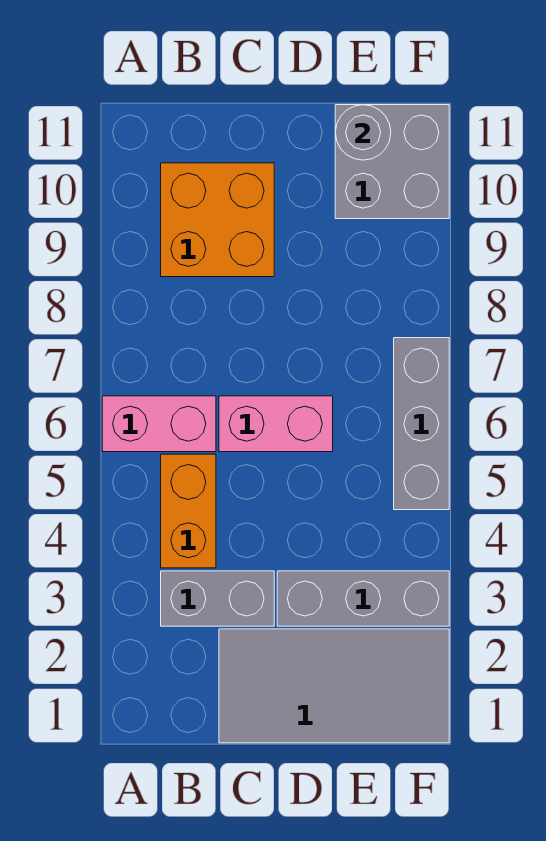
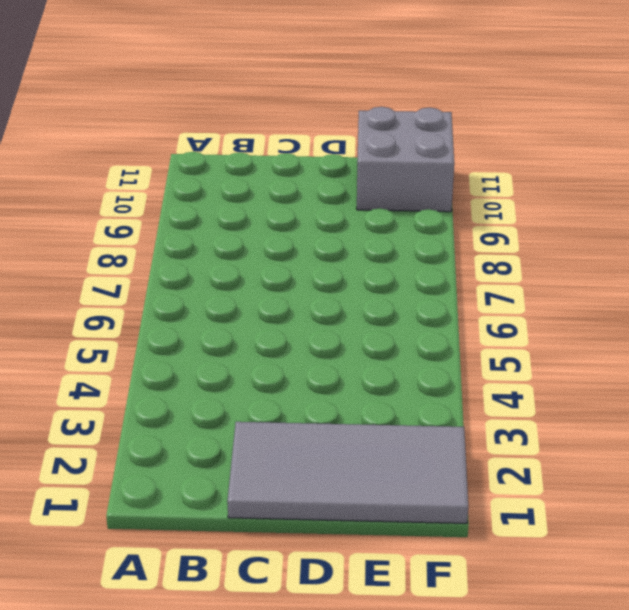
none -> pink brick A6:B6 level 1
none -> grey brick B3:C3 level 1

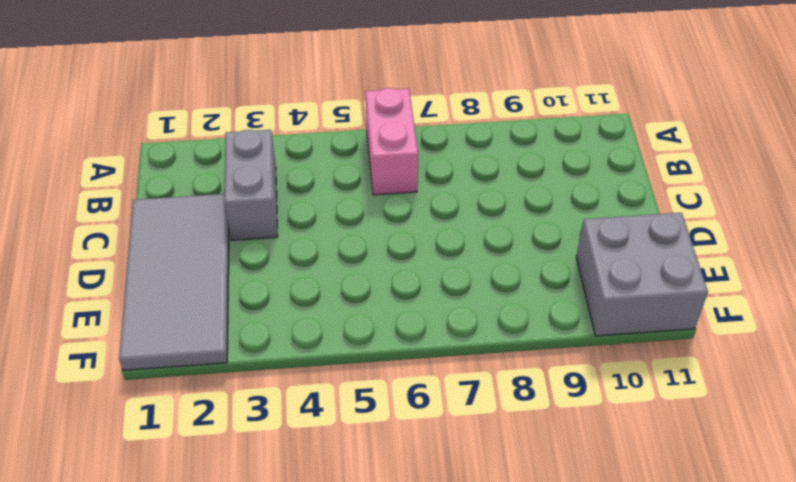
none -> orange brick B4:B5 level 1
none -> orange brick B9:C10 level 1

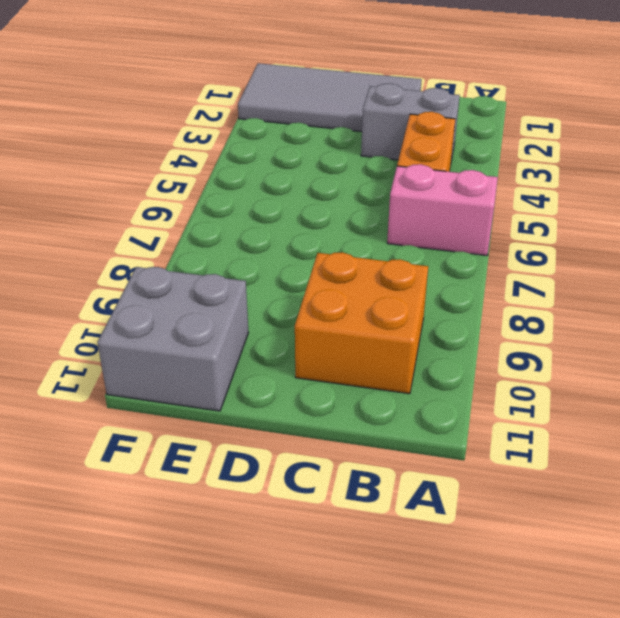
none -> pink brick C6:D6 level 1
none -> grey brick D3:F3 level 1

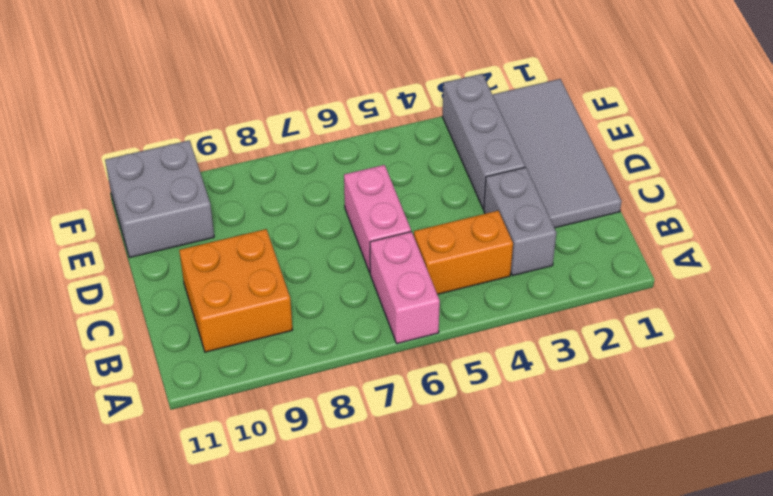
none -> grey brick F5:F7 level 1
none -> grey round brick E11 level 2

